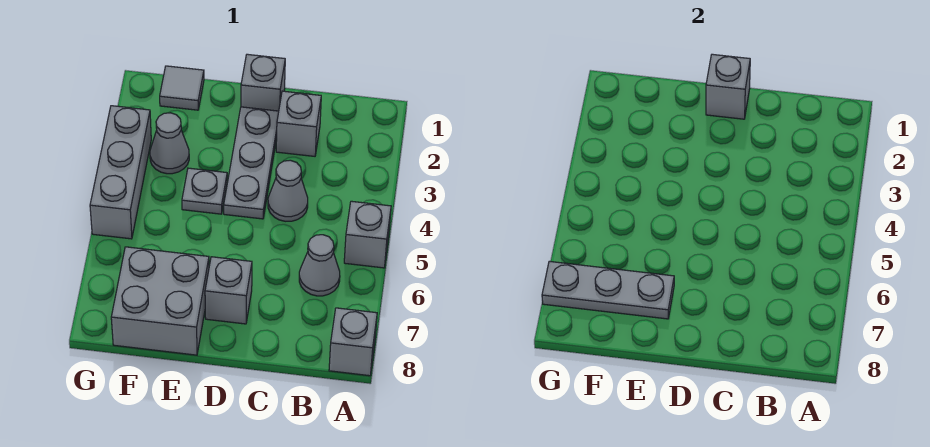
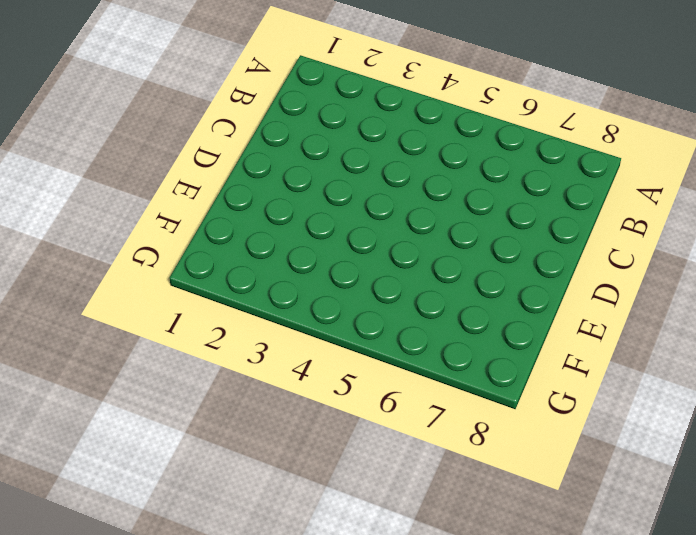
none -> grey brick A5 level 1
none -> grey brick A8 level 1
none -> grey cone B6 level 1

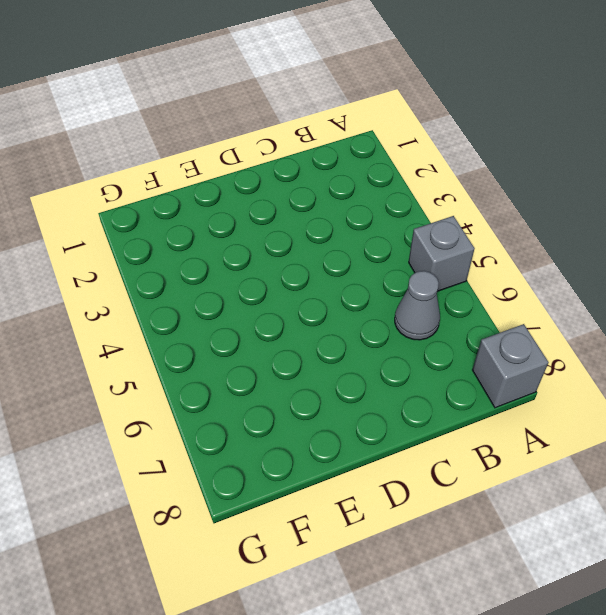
none -> grey brick C2 level 1
none -> grey cone C4 level 1
none -> grey brick D1 level 1

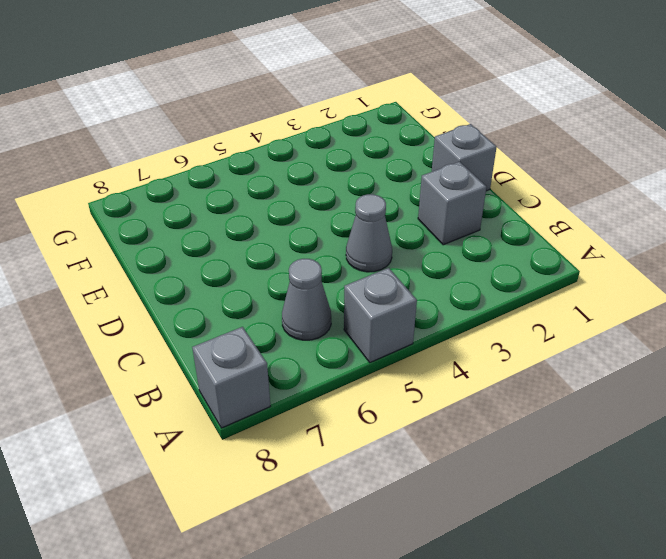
none -> grey plate D2:D4 level 1
none -> grey brick D7 level 1
none -> grey plate E4 level 1

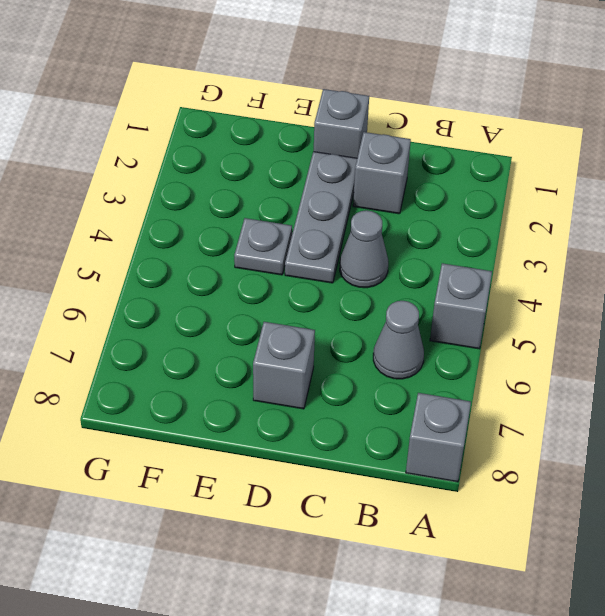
none -> grey brick E7:F8 level 1
none -> grey tile F1 level 1
none -> grey cone F3 level 1

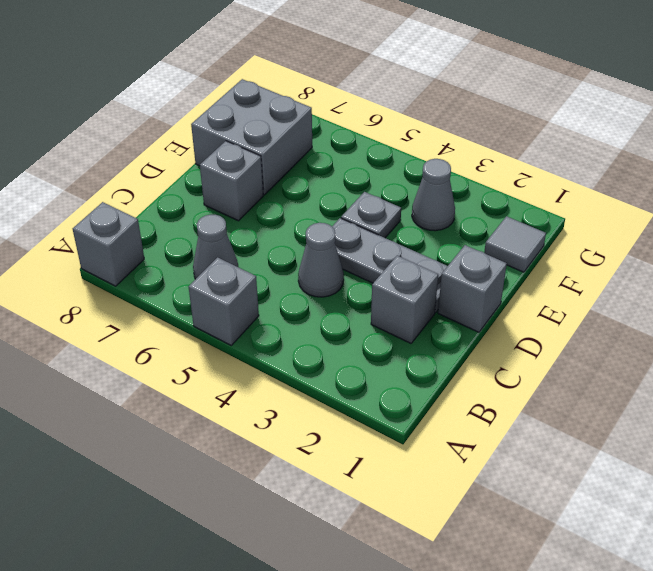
none -> grey brick G3:G5 level 1
none -> grey brick D1 level 2
none -> grey plate E7:G7 level 2

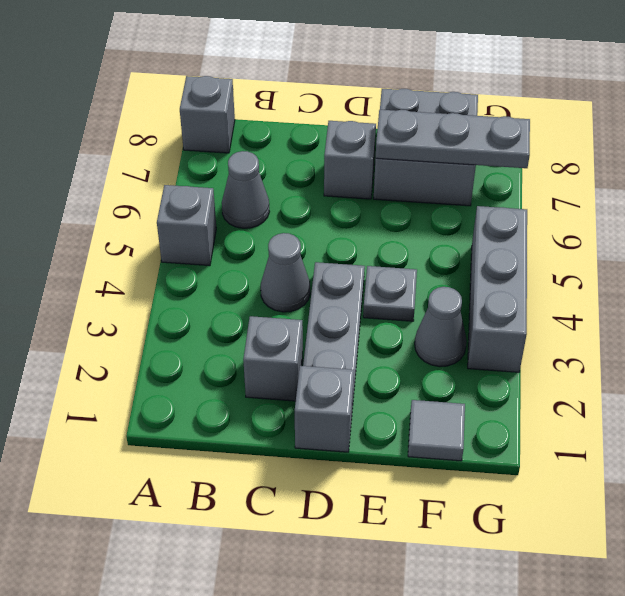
none -> grey brick D1 level 2

